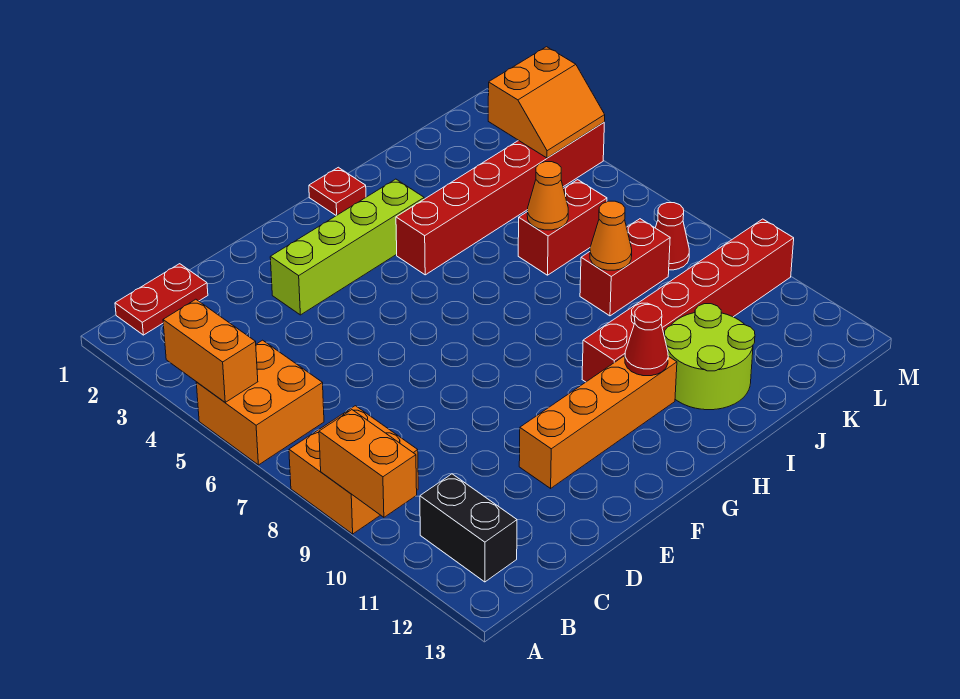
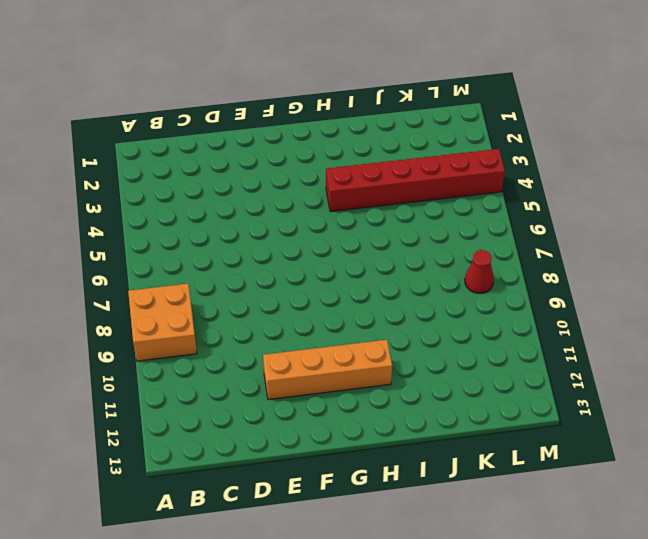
none -> orange brick A5:B6 level 1
none -> red plate B1:C1 level 1
none -> black brick B11:B12 level 1

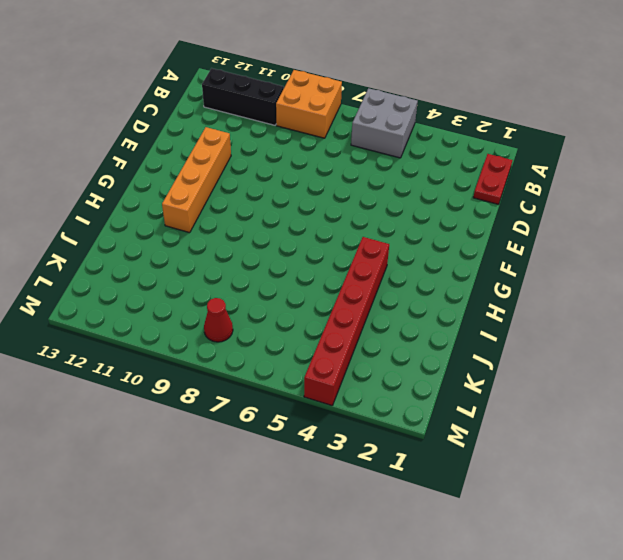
grey brick A5:B6 level 1 -> orange brick A5:B6 level 1
black brick B10:B12 level 1 -> black brick B11:B12 level 1
none -> lime brick E3:H3 level 1
none -> red plate H1 level 1
none -> red brick H10:M10 level 1

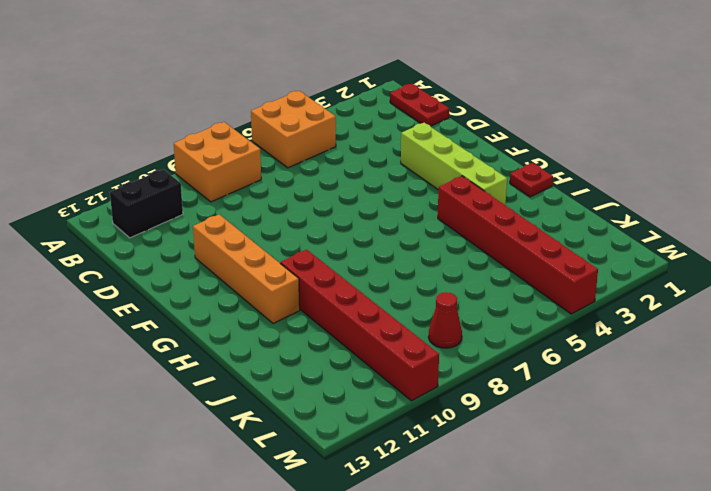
none -> lime round brick I11:J12 level 1
none -> red brick J6:K6 level 1
none -> red brick J8:K8 level 1

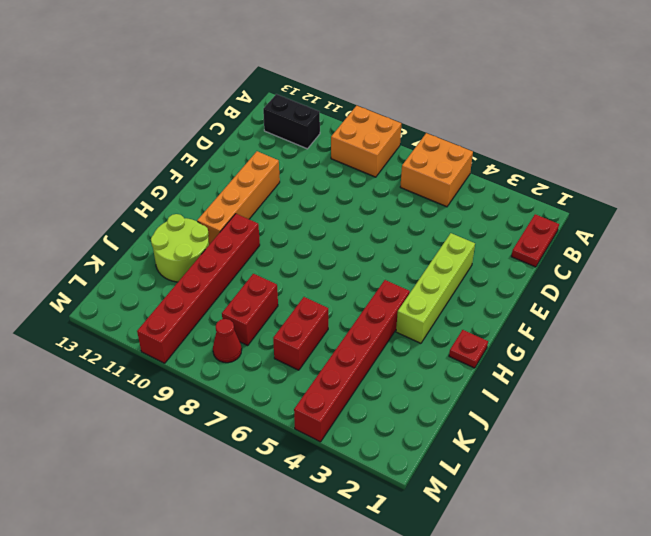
none -> orange brick A4:A5 level 2
none -> orange brick A9:A10 level 2
none -> red cone H11 level 2

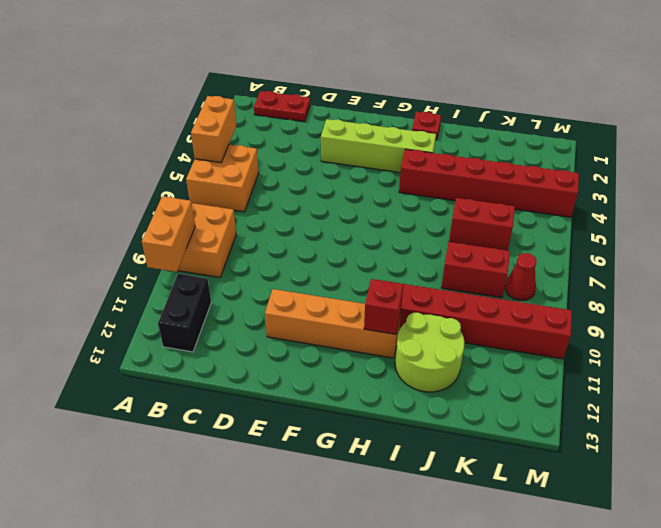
red brick H11 level 2 -> red cone H11 level 2
none -> orange cone J6 level 2
none -> orange cone J8 level 2
none -> orange slope L3:M4 level 2 top 3

